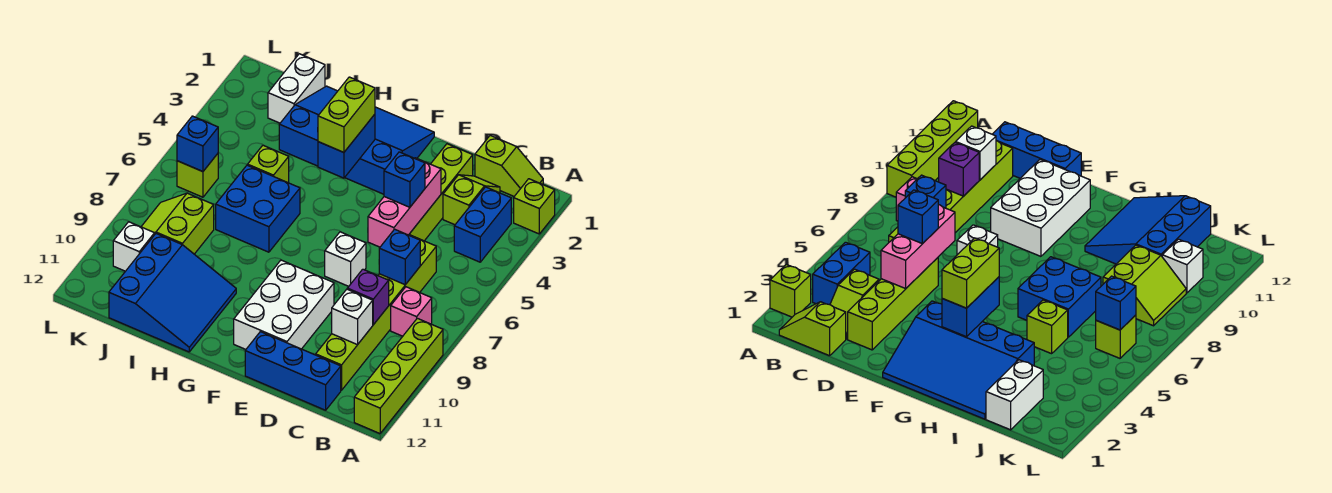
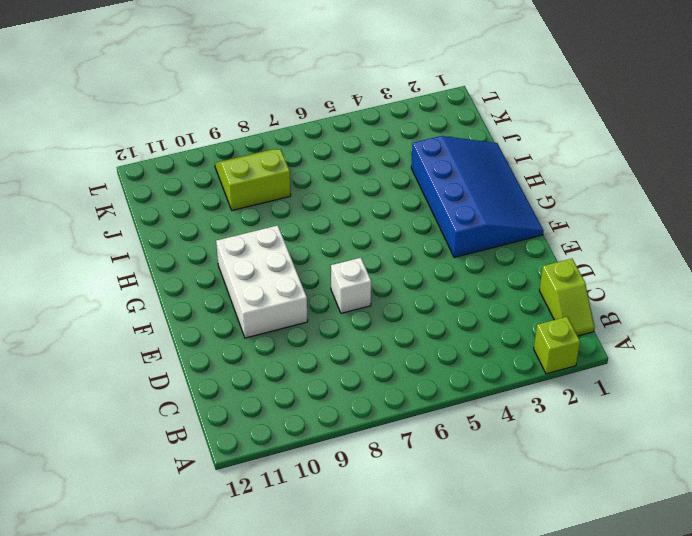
white brick E9:G10 level 1 -> white brick E9:F11 level 1
none -> lime brick A9:A12 level 1
none -> blue brick B3:B4 level 1
none -> pink brick B8 level 1

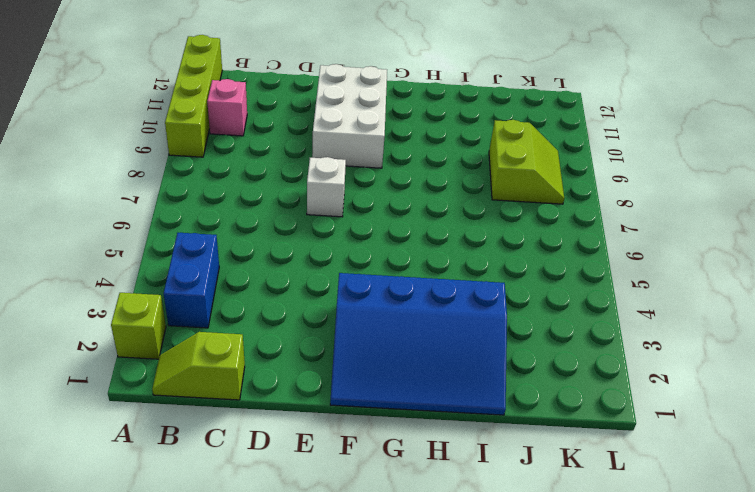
pink brick B10 level 1 -> pink brick B8 level 1
none -> lime slope C2:C3 level 1 top 3
none -> lime brick C6:C11 level 1
none -> blue brick C12:E12 level 1

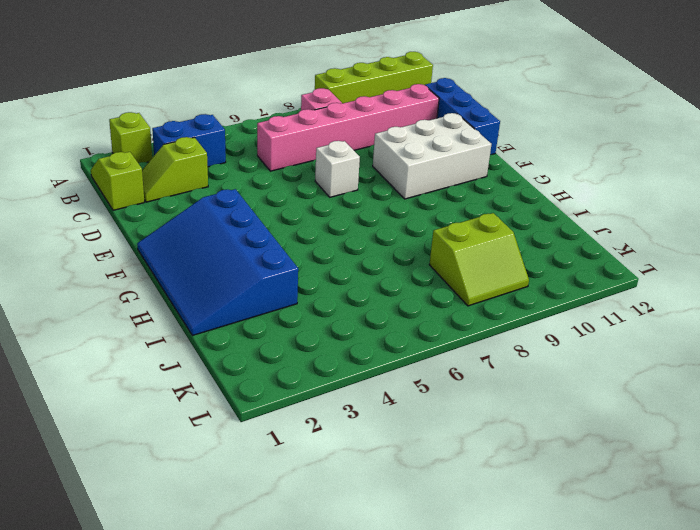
pink brick C6:C11 level 1 -> lime brick C6:C11 level 1
none -> lime brick D2:D5 level 1
none -> blue brick H6:I7 level 1
none -> blue slope H10:J12 level 1 top J

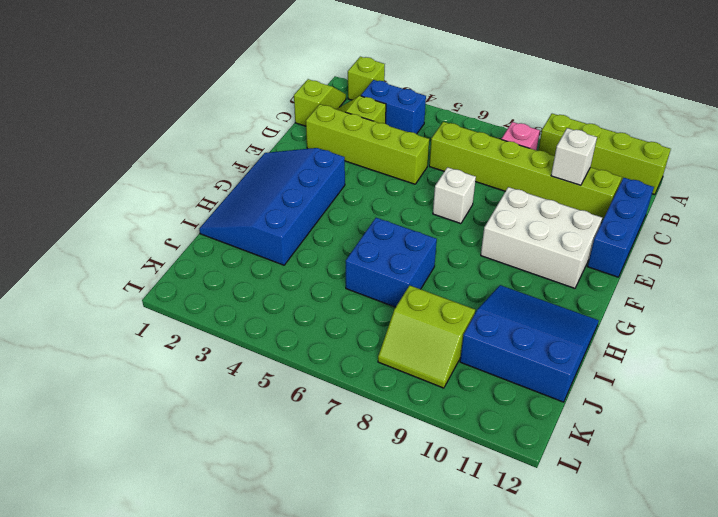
none -> lime brick I5 level 1
none -> white brick J1:J2 level 1
none -> lime brick K6 level 1

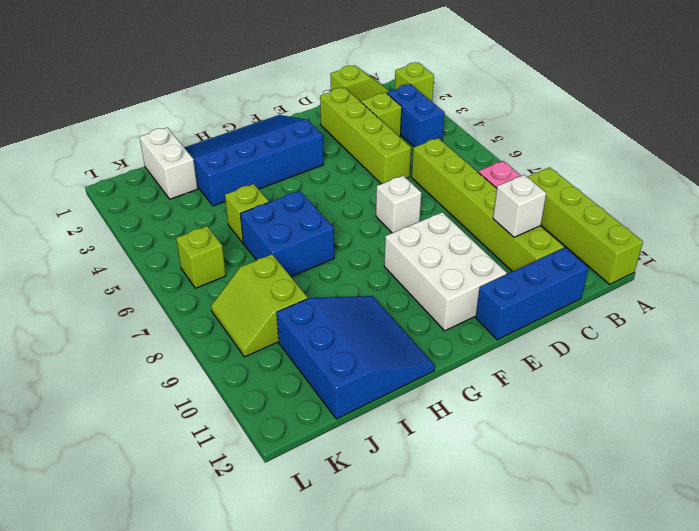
none -> white brick K10 level 1
none -> blue brick C7 level 2
none -> purple brick C9 level 2

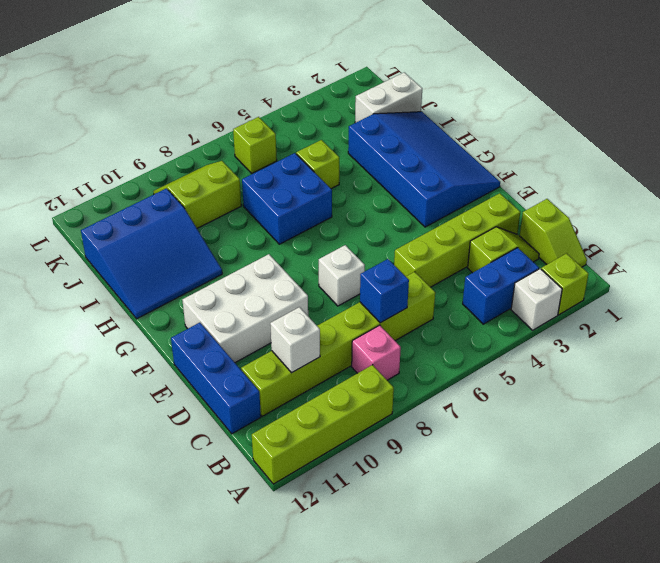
white brick A3 level 1 -> white brick K10 level 1
none -> purple brick C9 level 2
none -> pink brick D4:D6 level 2
none -> blue brick G3:G4 level 2

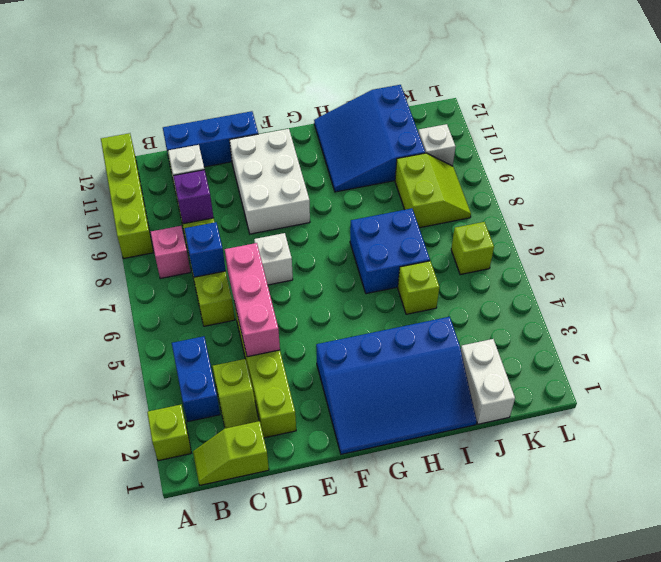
none -> blue brick G3:G4 level 2
none -> blue brick K6 level 2
none -> blue brick D5 level 3

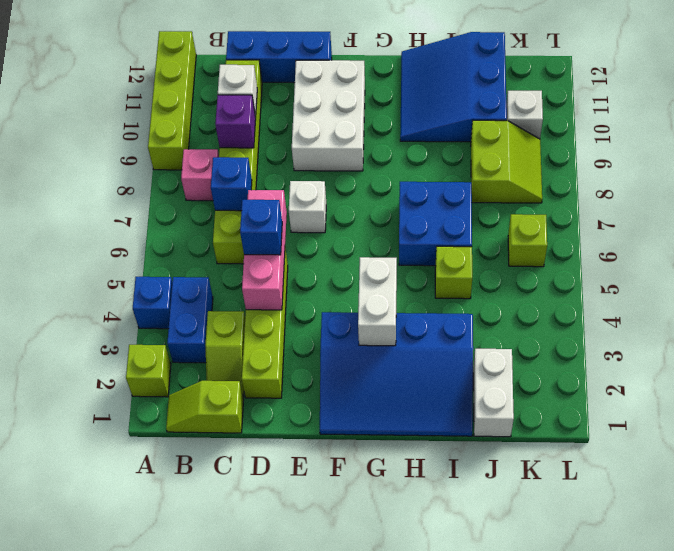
blue brick A4 level 1 -> blue brick K6 level 2
white brick G3:G4 level 2 -> blue brick G3:G4 level 2
none -> lime brick G3:G4 level 3

